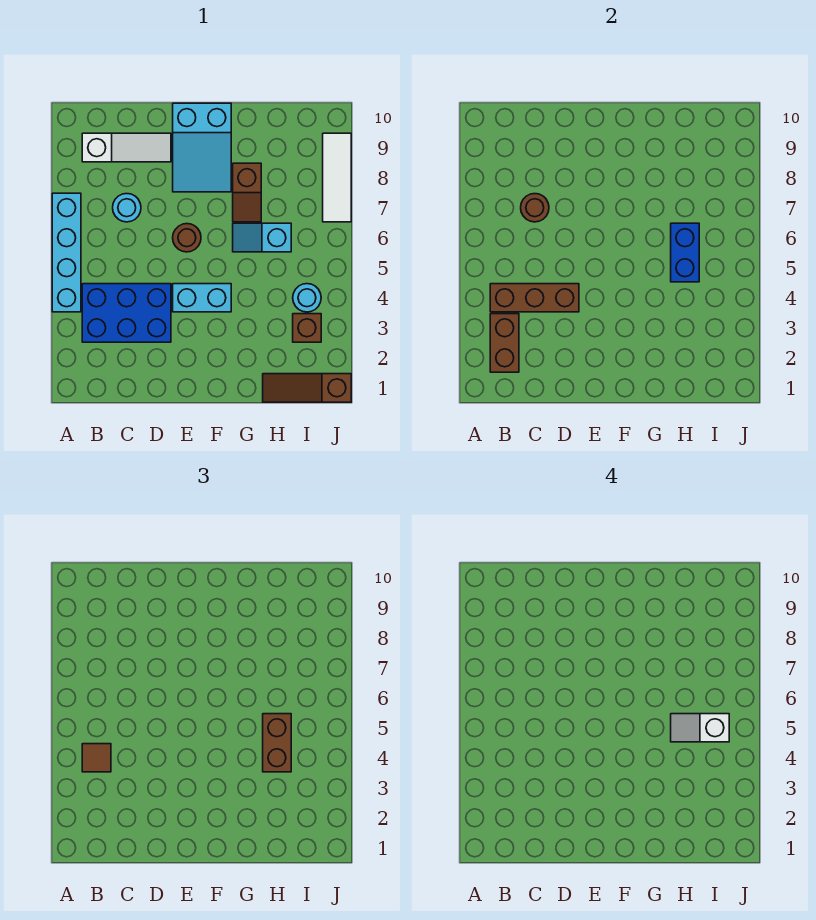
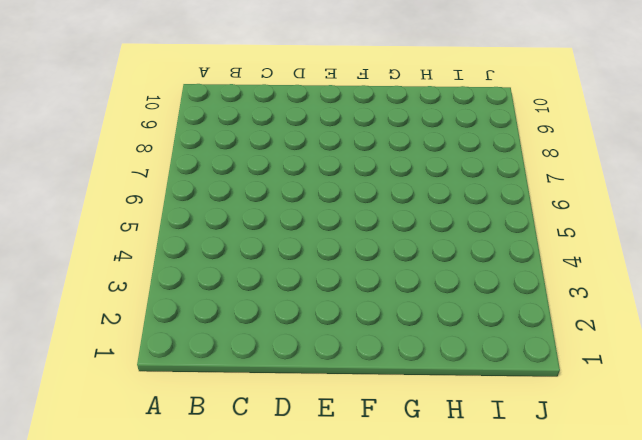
none -> cyan brick A4:A7 level 1
none -> blue brick B3:D4 level 1
none -> white slope B9:D9 level 1 top B

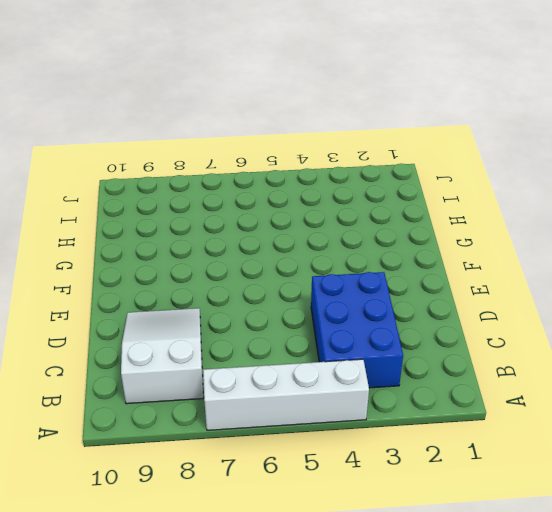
white brick A4:A7 level 1 -> cyan brick A4:A7 level 1
white slope B8:D9 level 1 top B -> white slope B9:D9 level 1 top B
none -> cyan round brick C7 level 1
none -> cyan brick E4:F4 level 1
none -> brown round brick E6 level 1

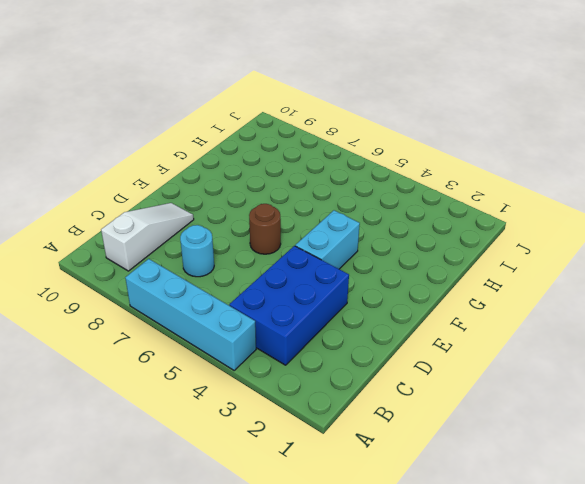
none -> cyan slope E8:F10 level 1 top 10
none -> cyan slope G6:H6 level 1 top H
none -> brown slope G7:G8 level 1 top 8

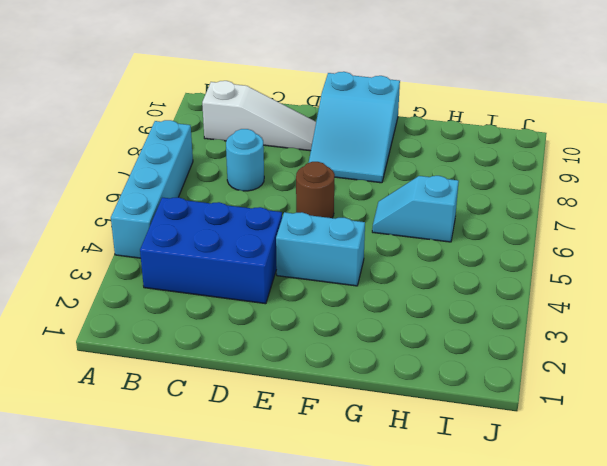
none -> brown slope G7:G8 level 1 top 8
none -> brown slope H1:J1 level 1 top J
none -> brown brick I3 level 1

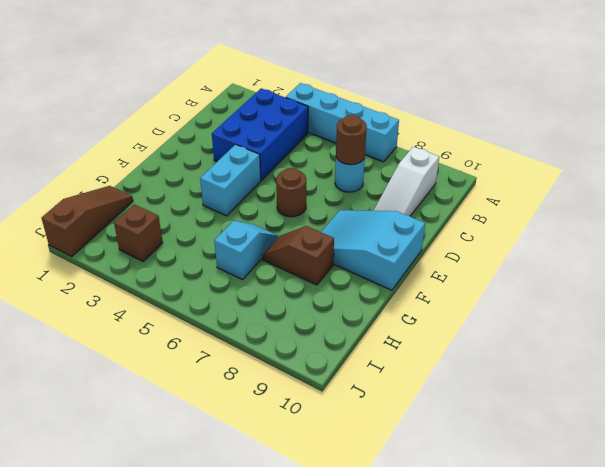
none -> cyan round brick I4 level 1
none -> white tile J7:J9 level 1
none -> brown brick B2:B3 level 2

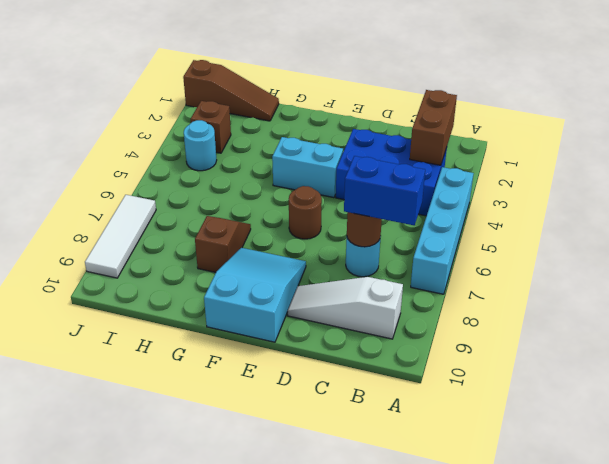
blue brick B7:C7 level 3 -> blue brick H5:H6 level 2
none -> cyan slope G6:H6 level 1 top H
none -> brown brick B4:D4 level 2
none -> brown tile B4 level 3

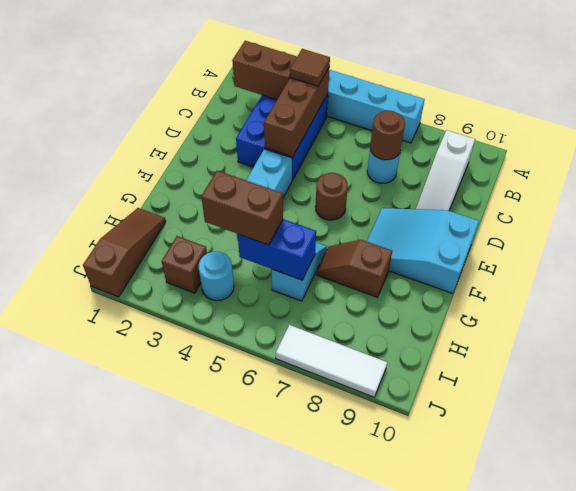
none -> white slope H5:I5 level 4 top I

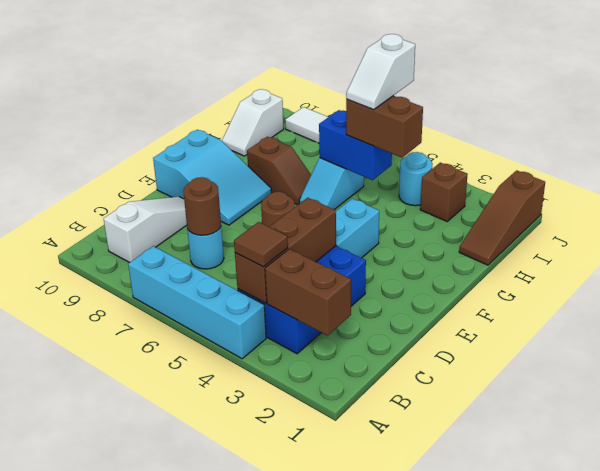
white slope H10:I10 level 1 top I -> none

